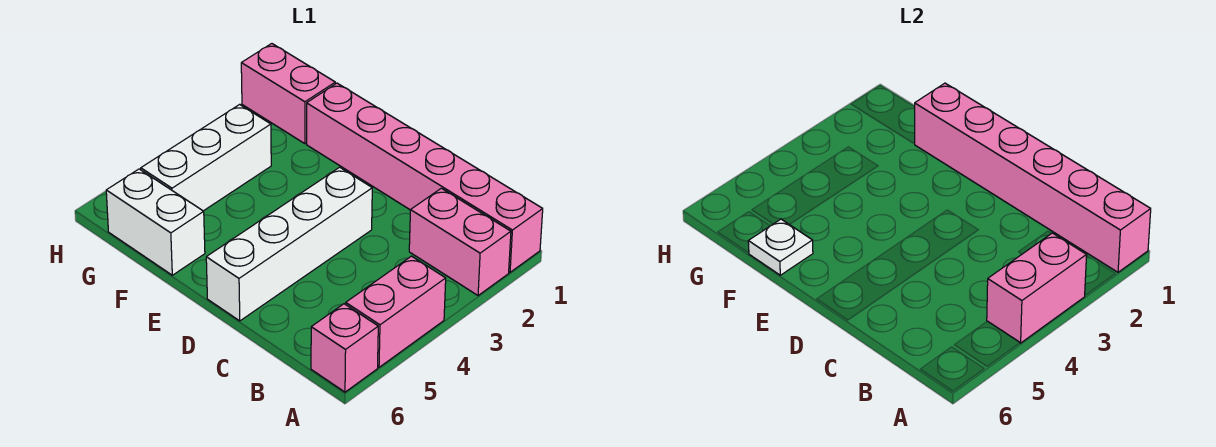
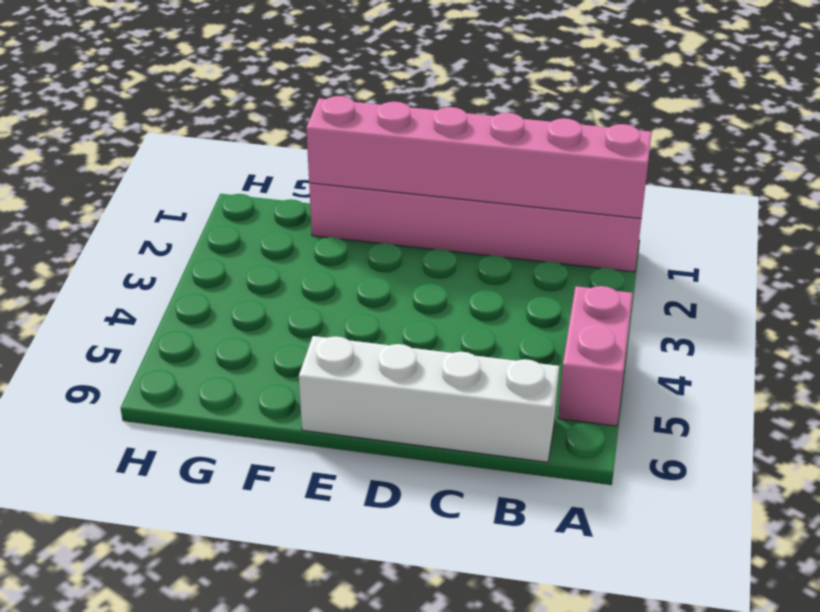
white brick B6:E6 level 1 -> white brick D3:D6 level 1
none -> pink brick A2:B2 level 1
none -> pink brick A6 level 1

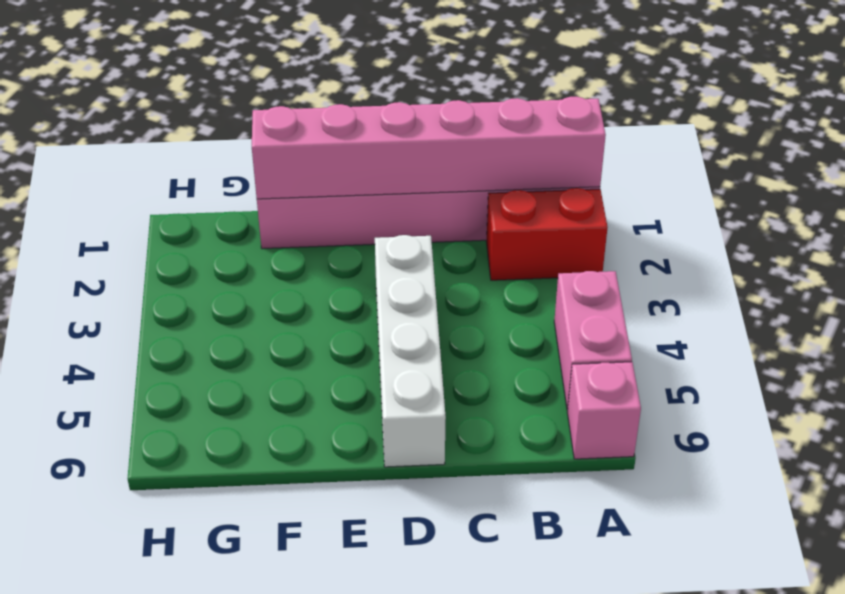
red brick A2:B2 level 1 -> pink brick A2:B2 level 1
none -> white brick F6:G6 level 1
none -> pink brick G1:H1 level 1

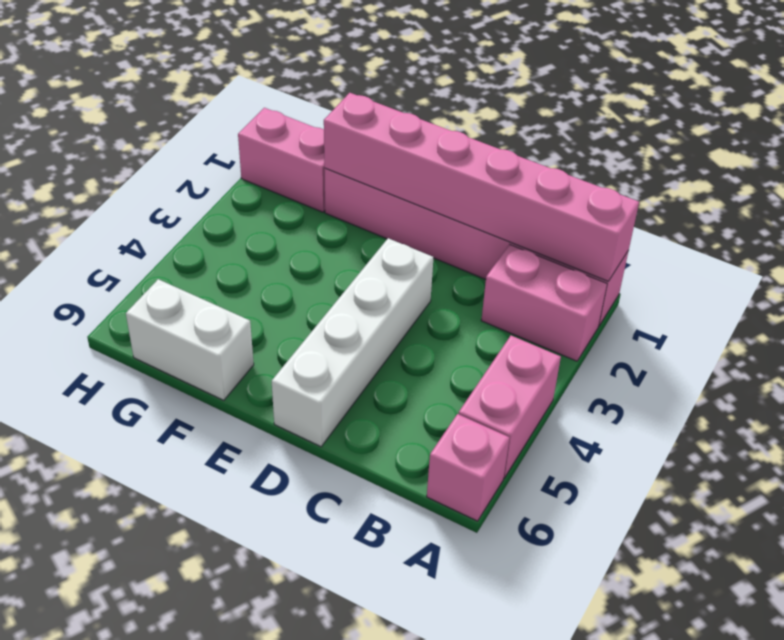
none -> white brick G3:G5 level 1
none -> pink brick A3:A4 level 2

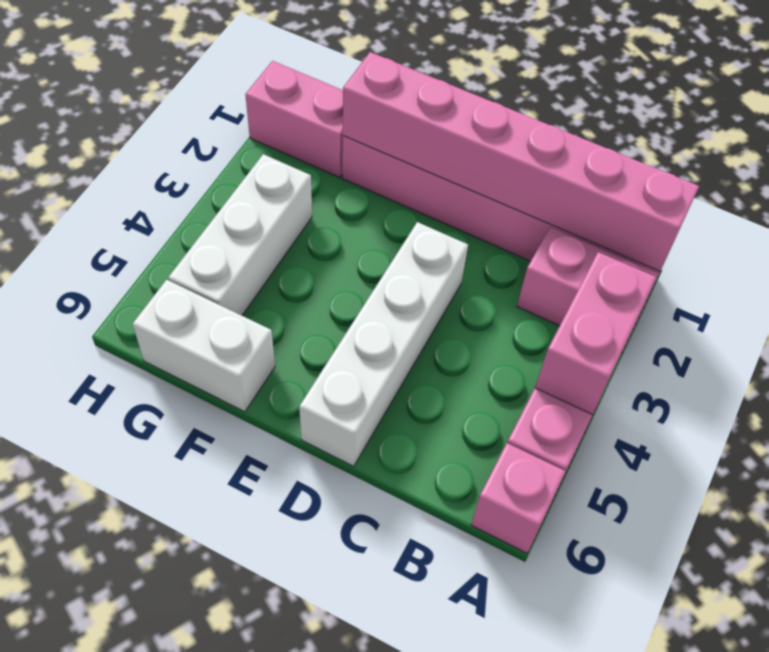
none -> white plate F6 level 2

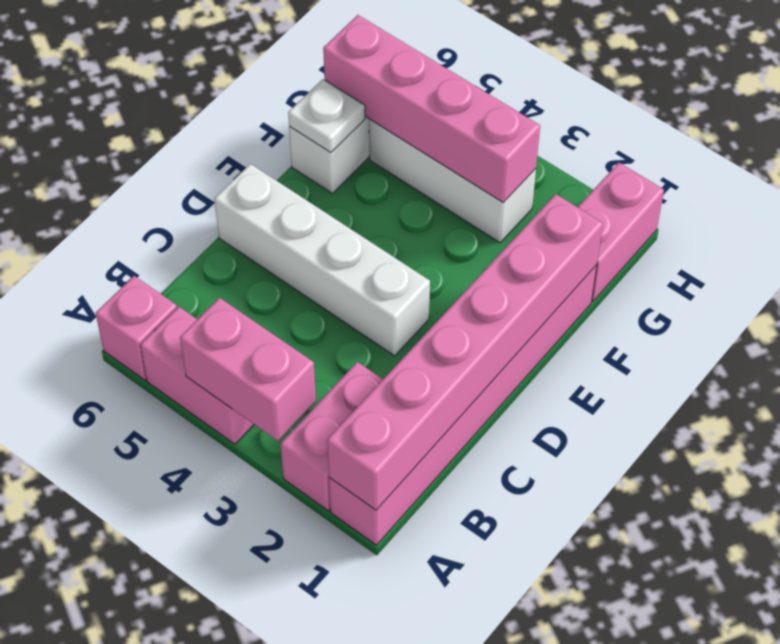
pink brick G3:G6 level 2 -> none

